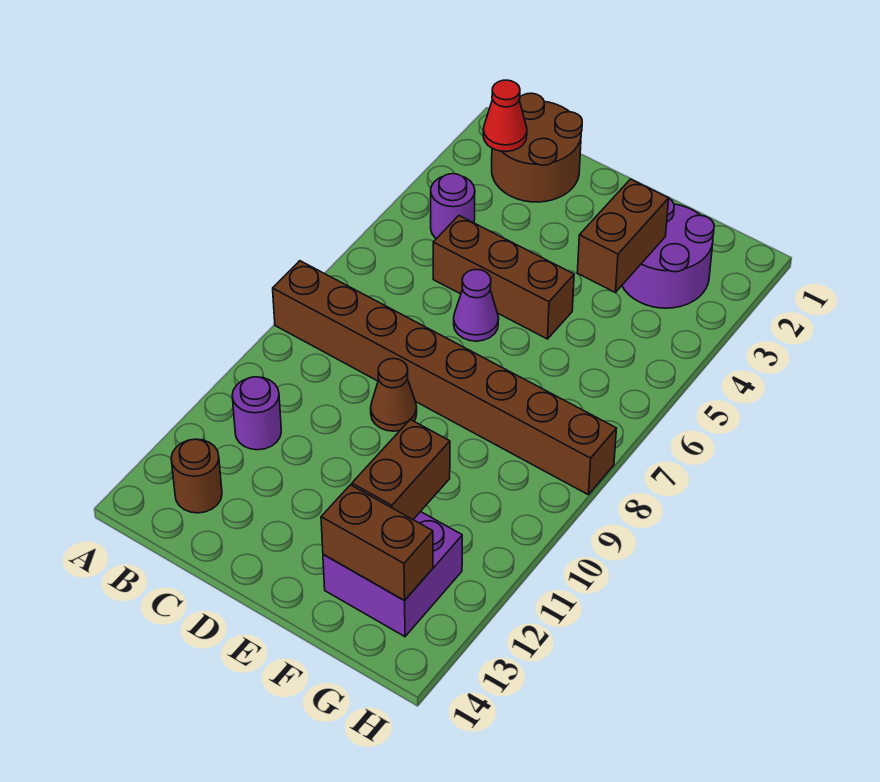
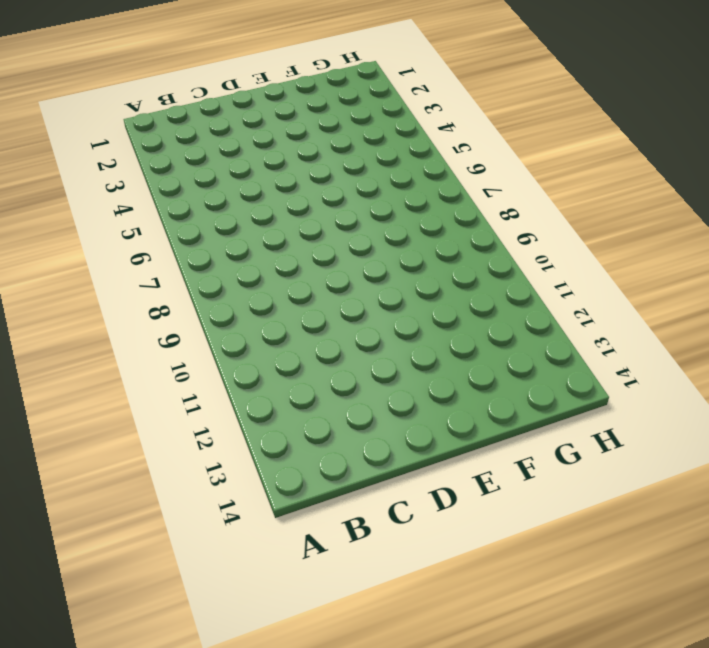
none -> brown brick A8:H8 level 1
none -> brown round brick B1:C2 level 1
none -> purple round brick B4 level 1

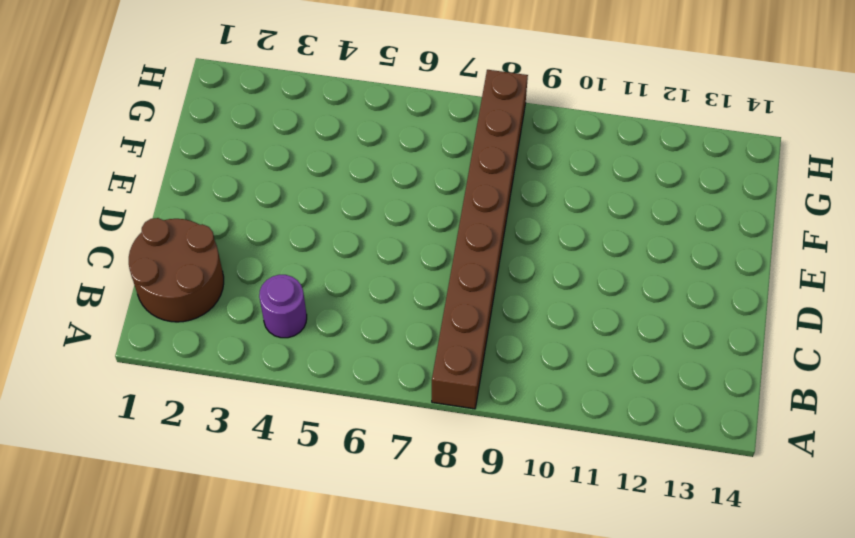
none -> purple round brick B11 level 1
none -> brown round brick B13 level 1
none -> brown brick C5:E5 level 1

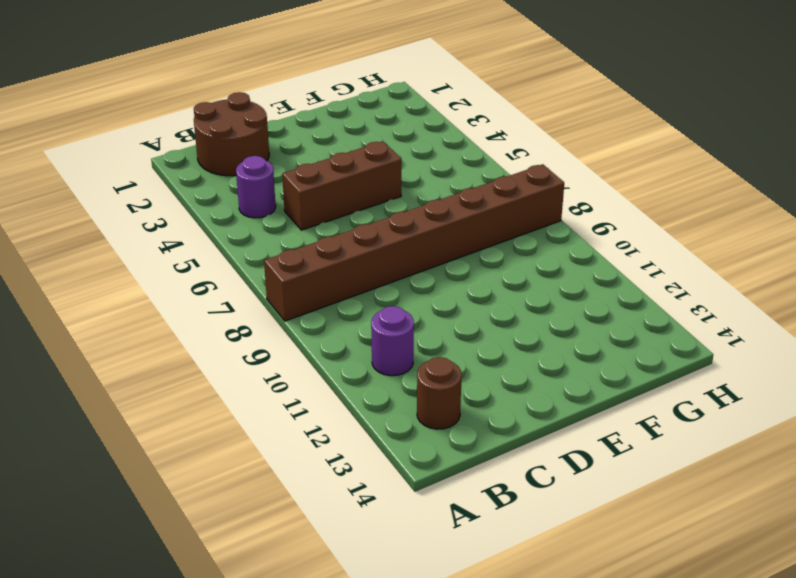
none -> purple cone D6 level 1
none -> brown cone D9 level 1
none -> purple round brick F2:G3 level 1

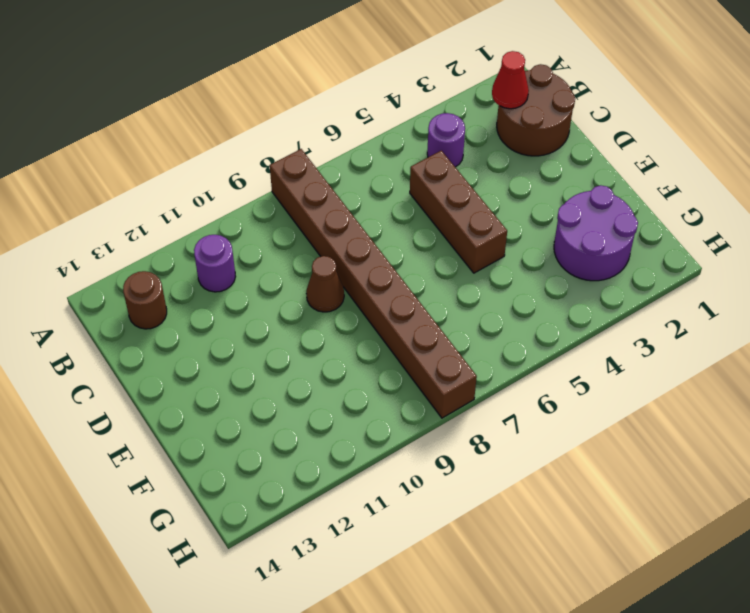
none -> purple cone D6 level 1
none -> purple brick F12:G13 level 1
none -> brown brick F3:F4 level 2

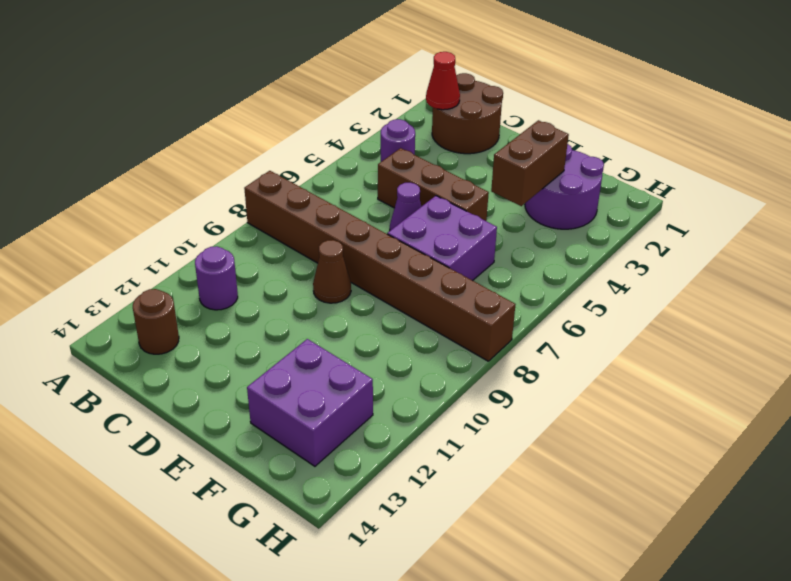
purple brick E6:F7 level 1 -> none
none -> brown brick F11:F12 level 2
none -> brown brick F13:G13 level 2

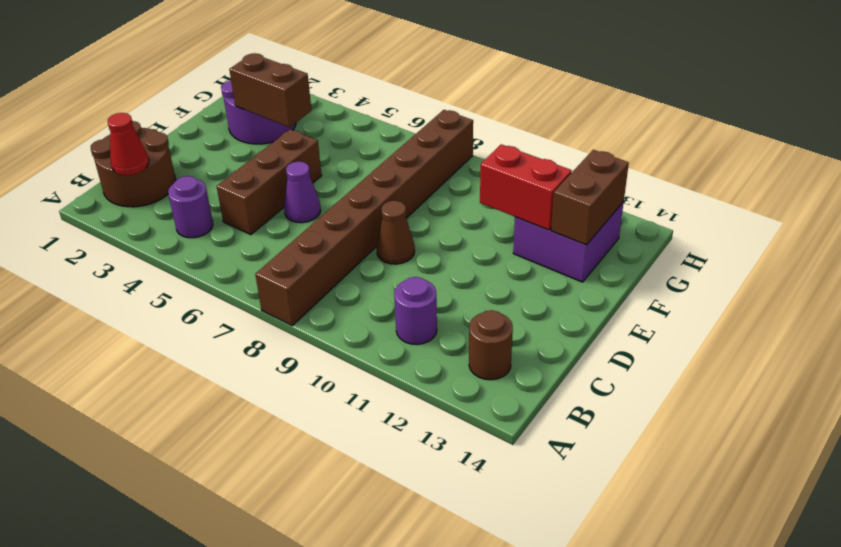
red brick F11:F12 level 2 -> brown brick F11:F12 level 2

